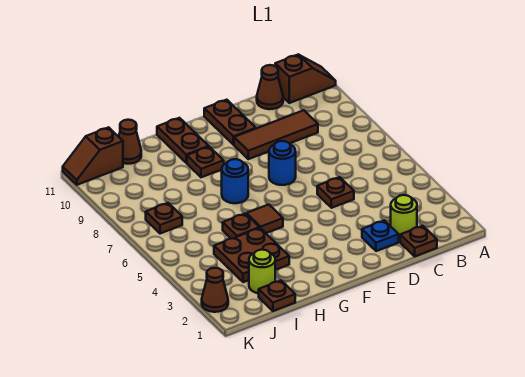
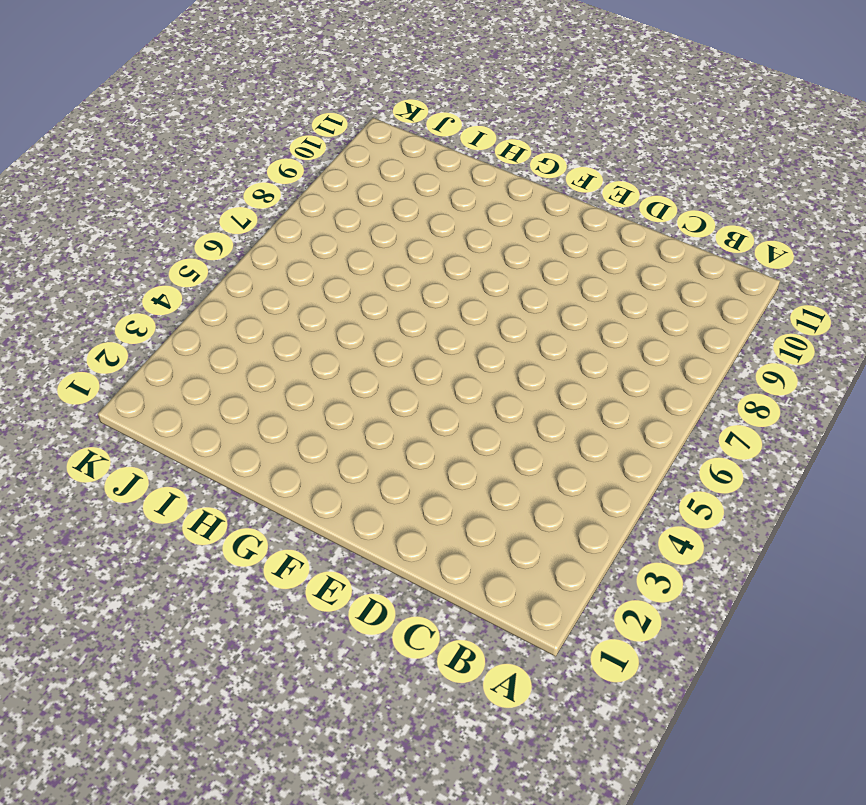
none -> brown slope A11:B11 level 1 top B
none -> brown plate C1 level 1
none -> lime round brick C2 level 1

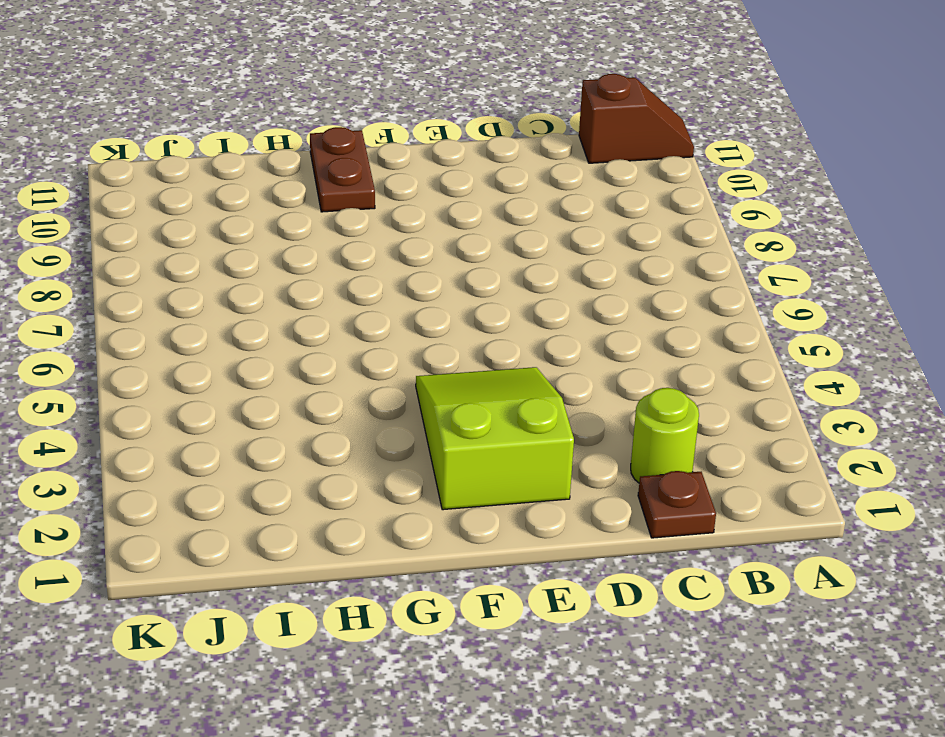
lime slope E2:F4 level 1 top 2 -> none
none -> brown tile C9:E9 level 1
none -> brown cone C11 level 1
none -> blue plate D2 level 1

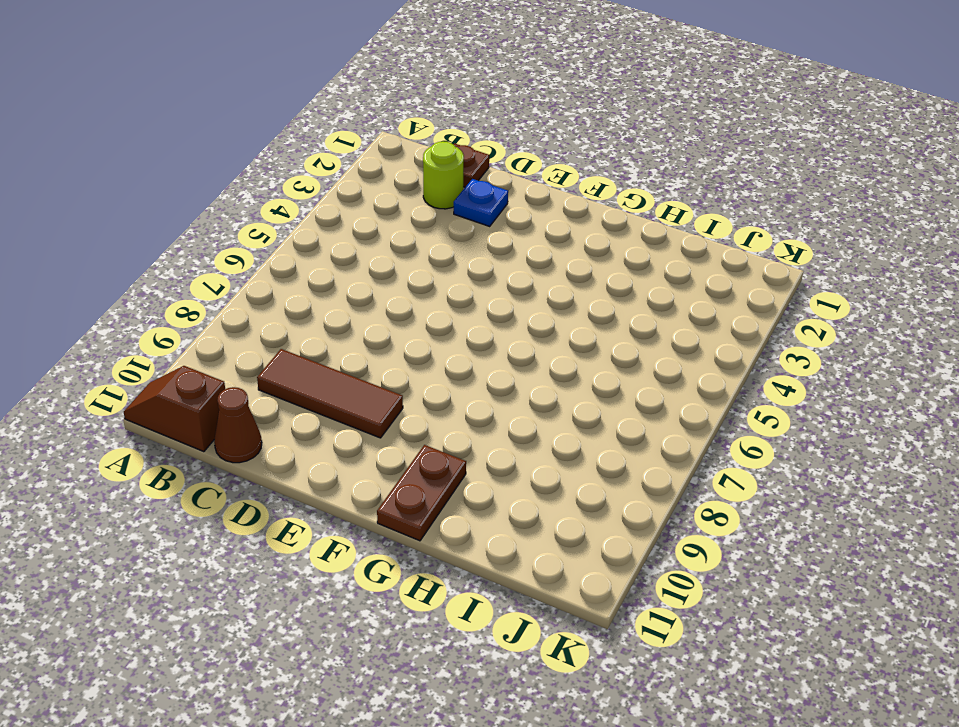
none -> brown plate D5 level 1
none -> blue round brick E7 level 1
none -> brown plate E10:E11 level 1

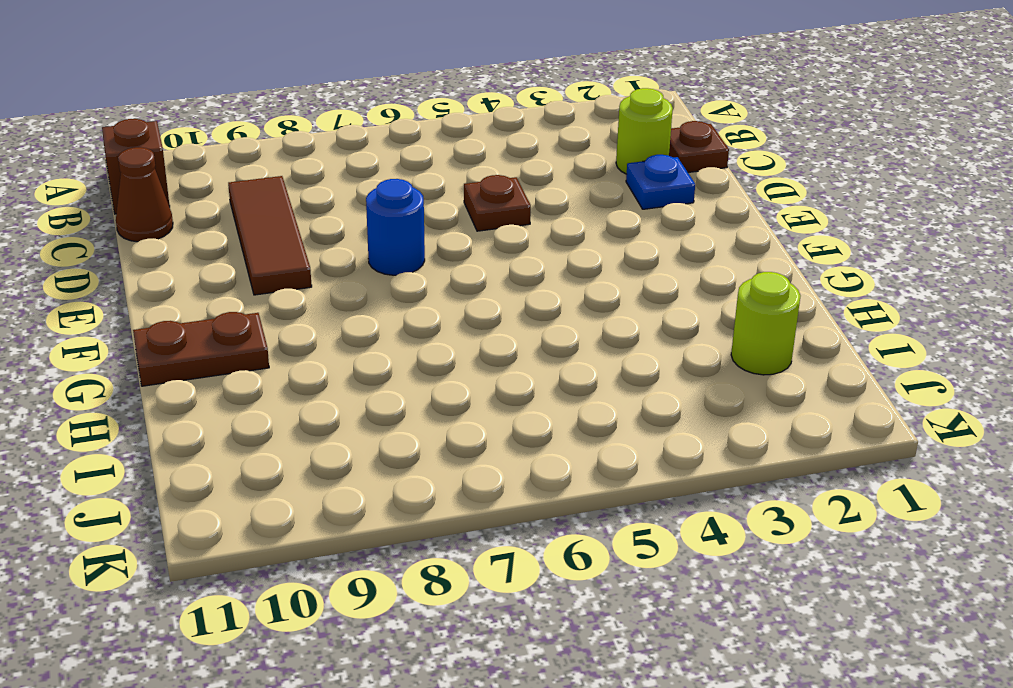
none -> brown plate E10:E11 level 1
none -> brown tile G5 level 1
none -> blue round brick G7 level 1

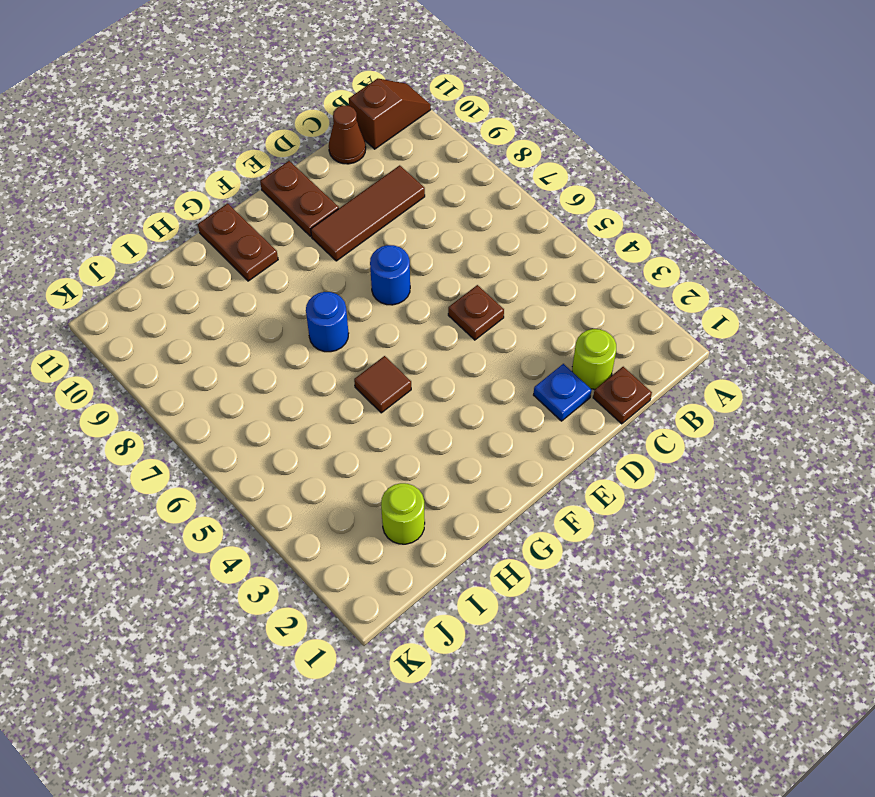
none -> brown plate G9 level 1
none -> brown plate H3:I4 level 1
none -> brown plate H5 level 1

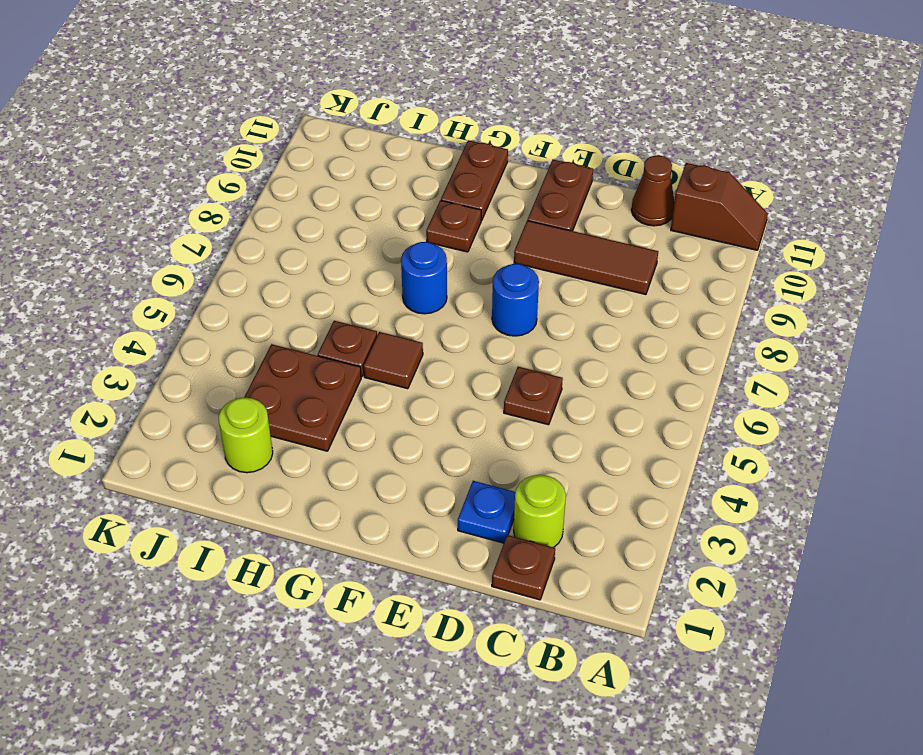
none -> brown plate I1 level 1
none -> brown cone I11 level 1
none -> brown plate J7 level 1

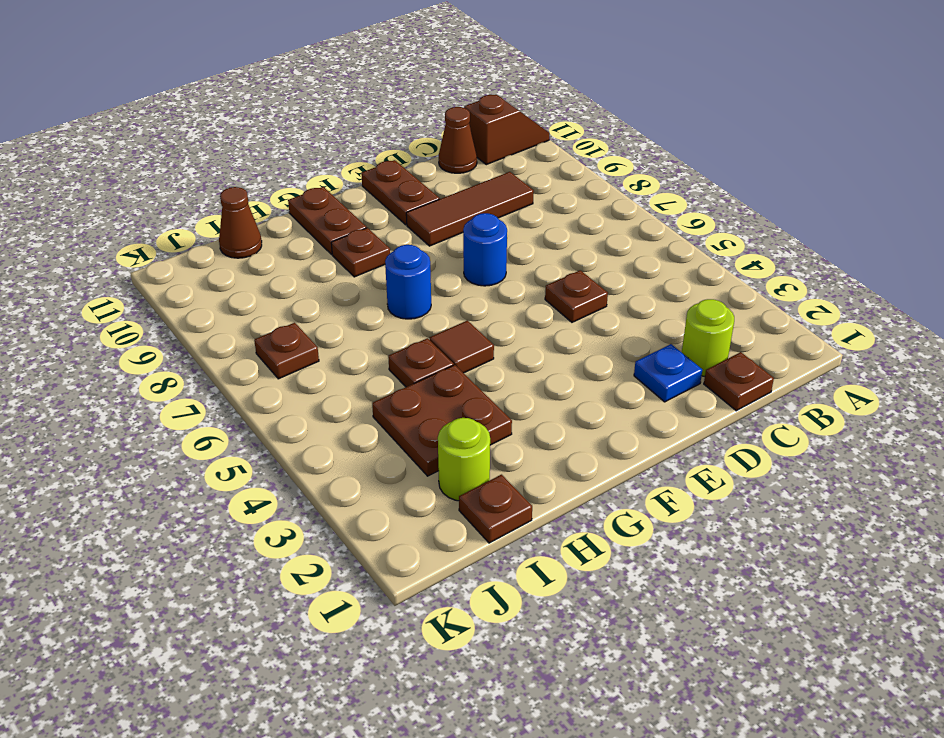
none -> brown slope J11:K11 level 1 top J
none -> brown cone K2 level 1

